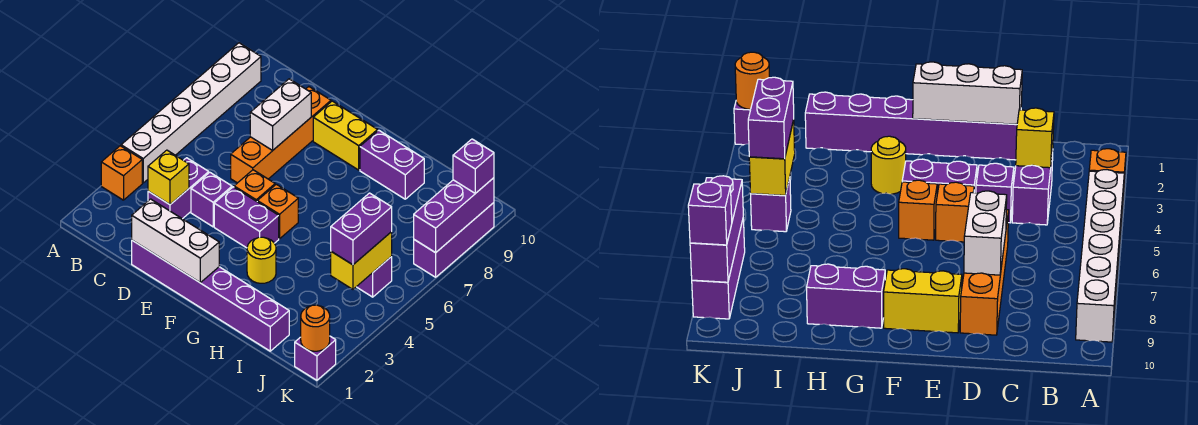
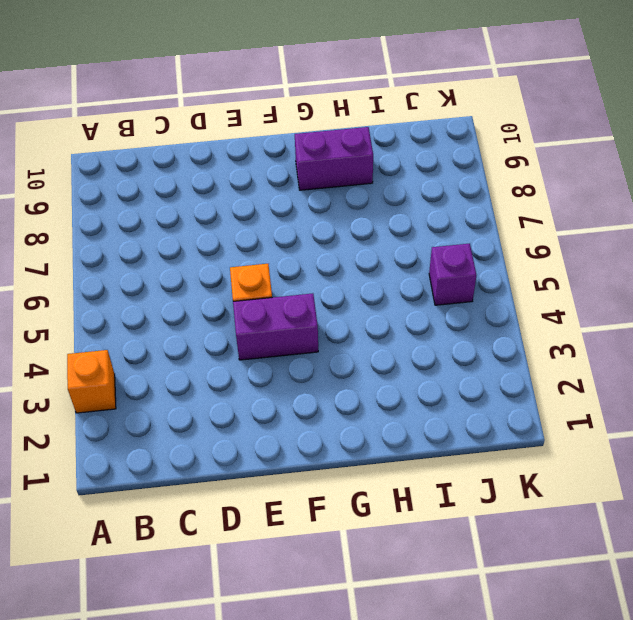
none -> white brick A4:A9 level 1
none -> purple brick C3:C4 level 1
none -> purple brick D1:I1 level 1

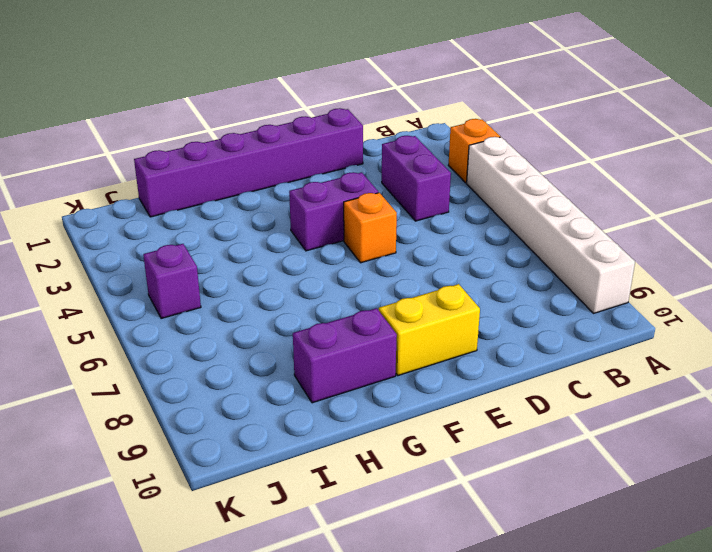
none -> purple brick D4 level 1
none -> orange brick D6:D9 level 1
none -> orange brick F5 level 1

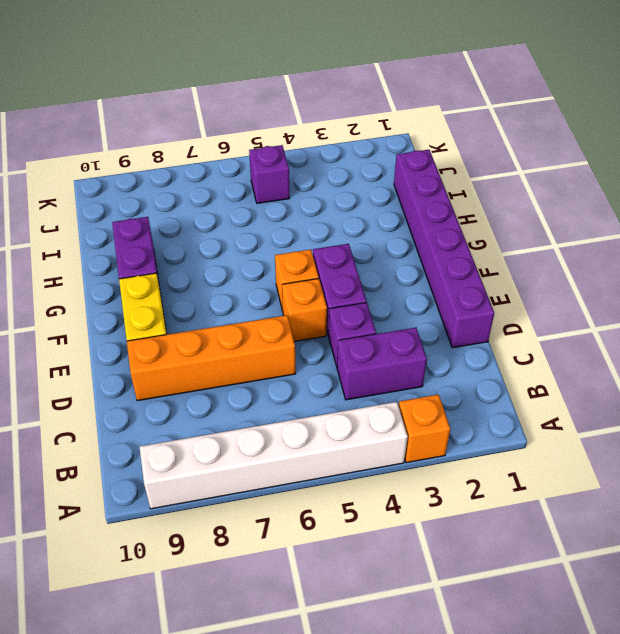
none -> yellow round brick G3 level 1
none -> purple brick K1 level 1
none -> purple brick K7:K9 level 1

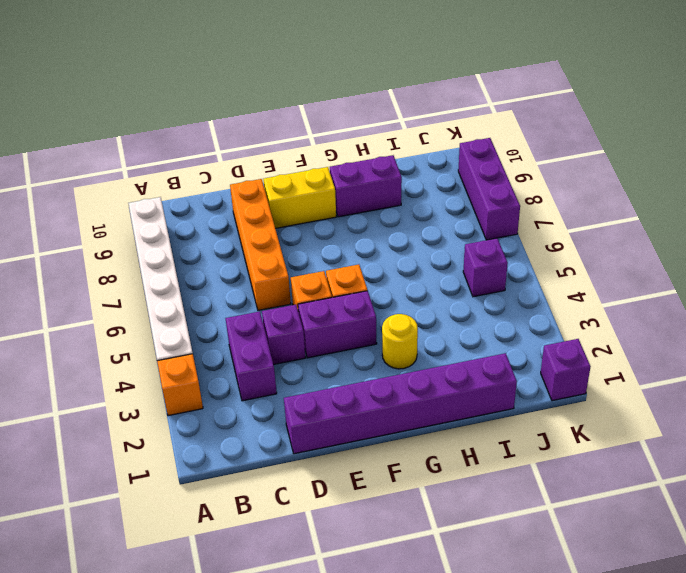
none -> yellow brick C3 level 2
none -> white brick D1:F1 level 2
none -> white brick D7:D8 level 2

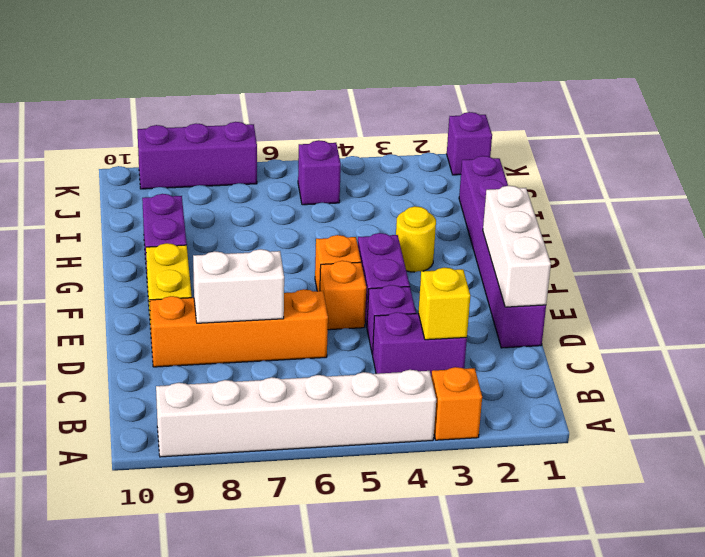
none -> yellow brick J4:J5 level 2
none -> orange round brick K1 level 2
none -> purple brick K7:K9 level 2

